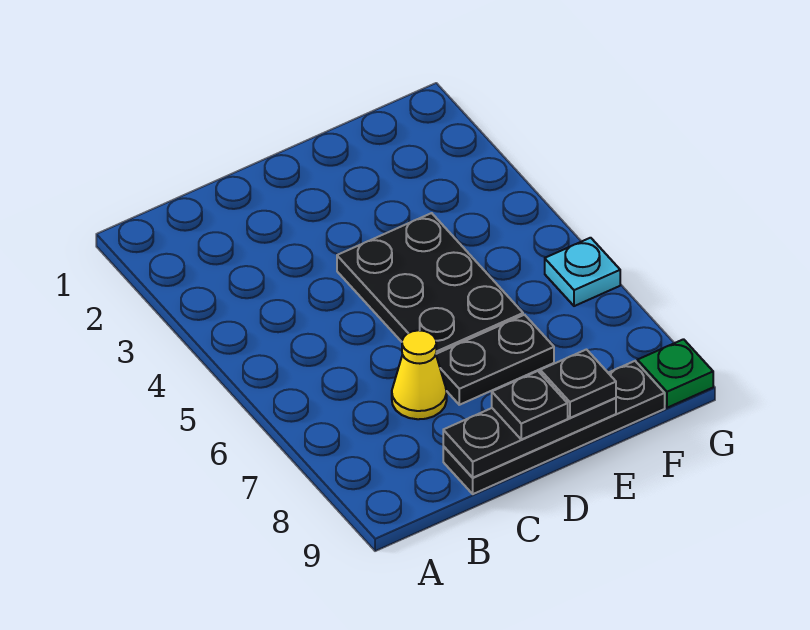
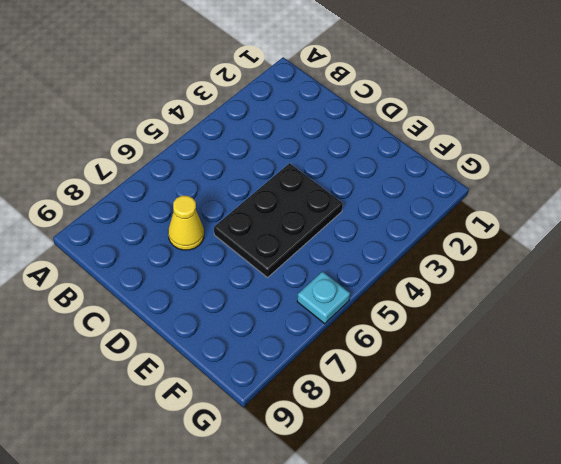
none -> black plate C9:F9 level 1
none -> black plate D7:E7 level 1

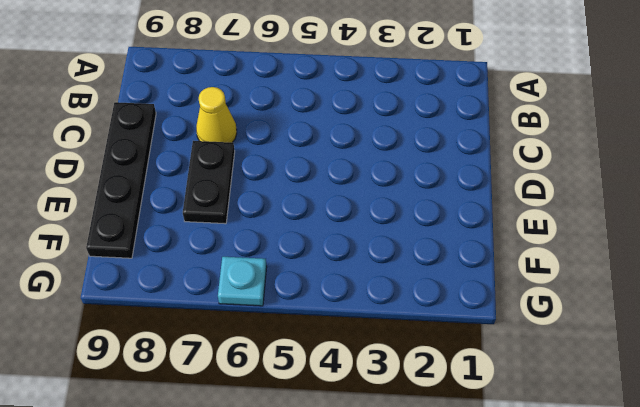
none -> black plate D4:E6 level 1
none -> green plate G9 level 1

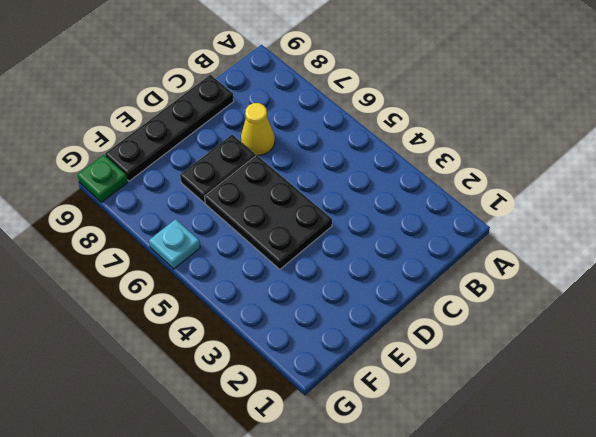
none -> black plate C9:E9 level 2
none -> black plate D9 level 3

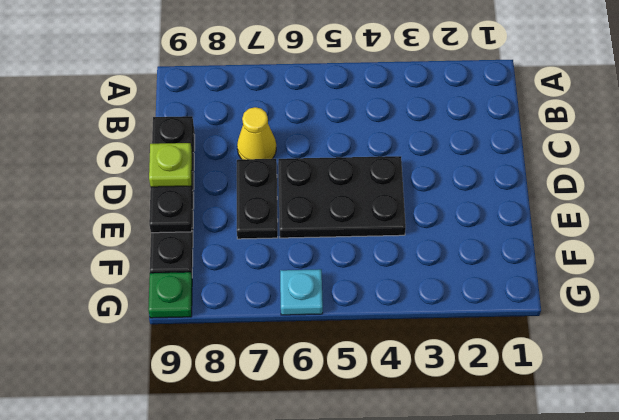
lime plate D9 level 3 -> black plate D9 level 3
none -> black plate E9 level 3

